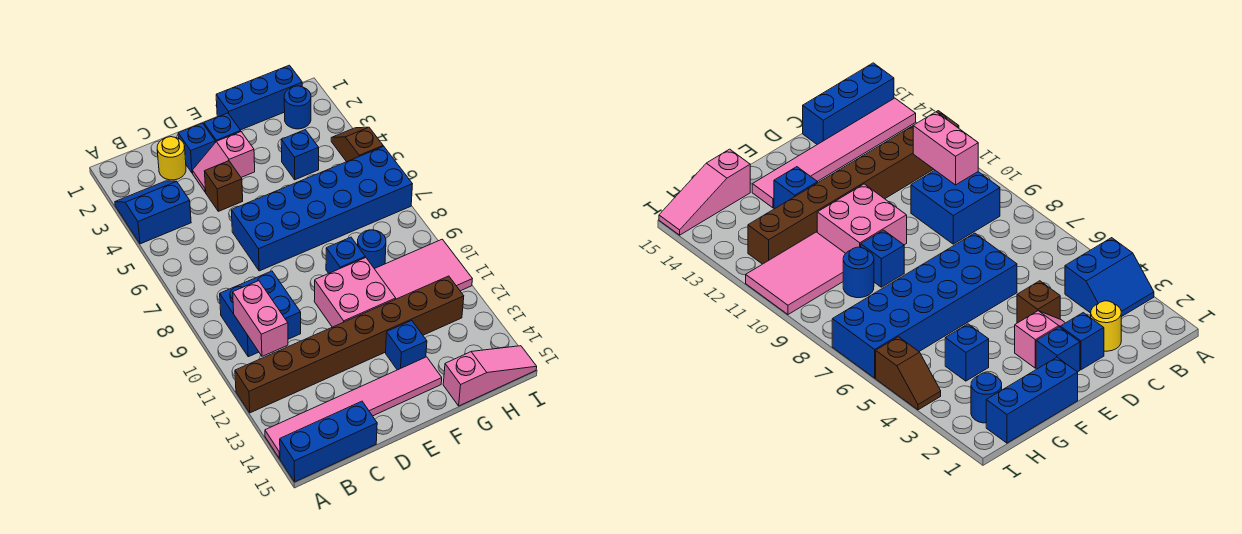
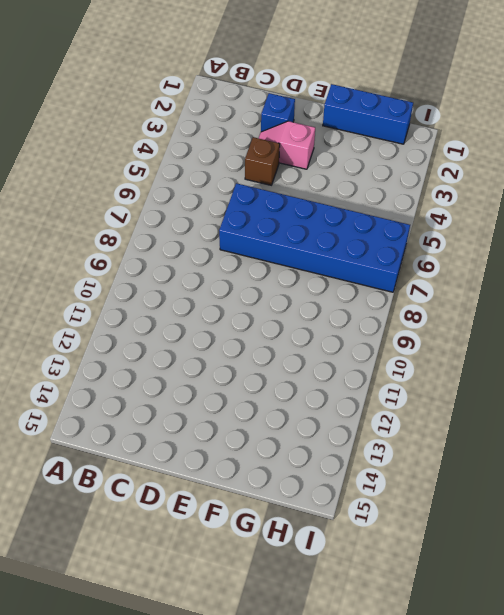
none -> blue slope A3:B4 level 1 top 4
none -> brown brick A12:H12 level 1
none -> pink tile A14:F14 level 1

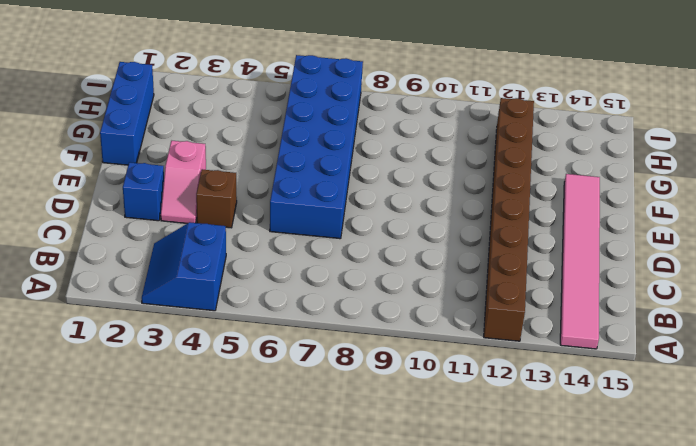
none -> blue brick A15:C15 level 1
none -> blue brick B9:C10 level 1
none -> yellow round brick C2 level 1

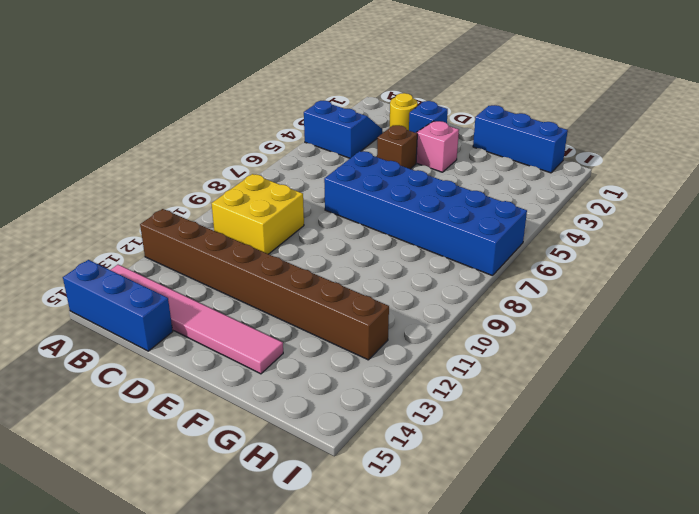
yellow brick B9:C10 level 1 -> blue brick B9:C10 level 1
none -> blue brick E2 level 1
none -> pink brick E10:F11 level 1
none -> blue brick F9 level 1

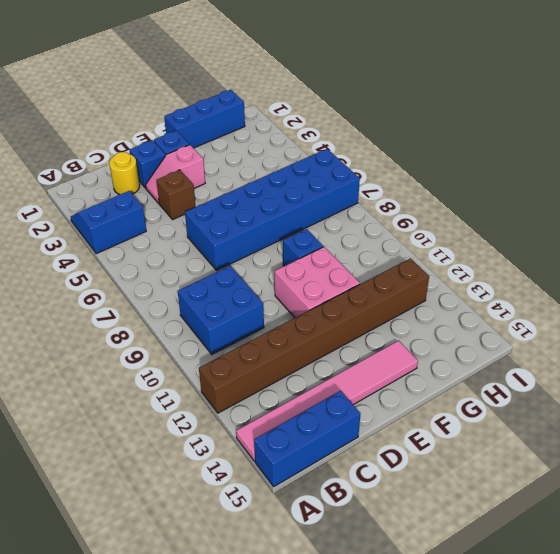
none -> blue brick F13 level 1
none -> blue brick G4 level 1
none -> blue round brick G9 level 1

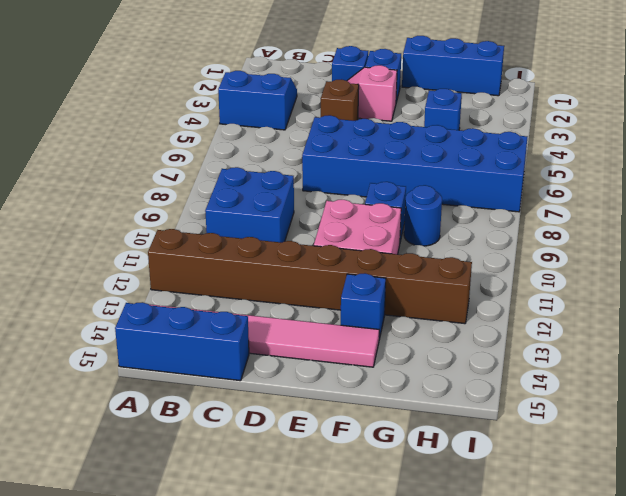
none -> yellow round brick C2 level 1
none -> pink tile G10:I11 level 1
none -> pink slope G15:I15 level 1 top G

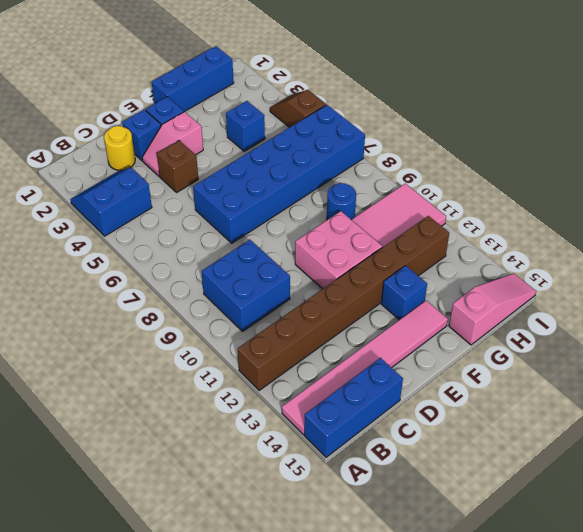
none -> blue brick F9 level 1
none -> blue round brick H2 level 1
none -> pink brick B10:B11 level 2

